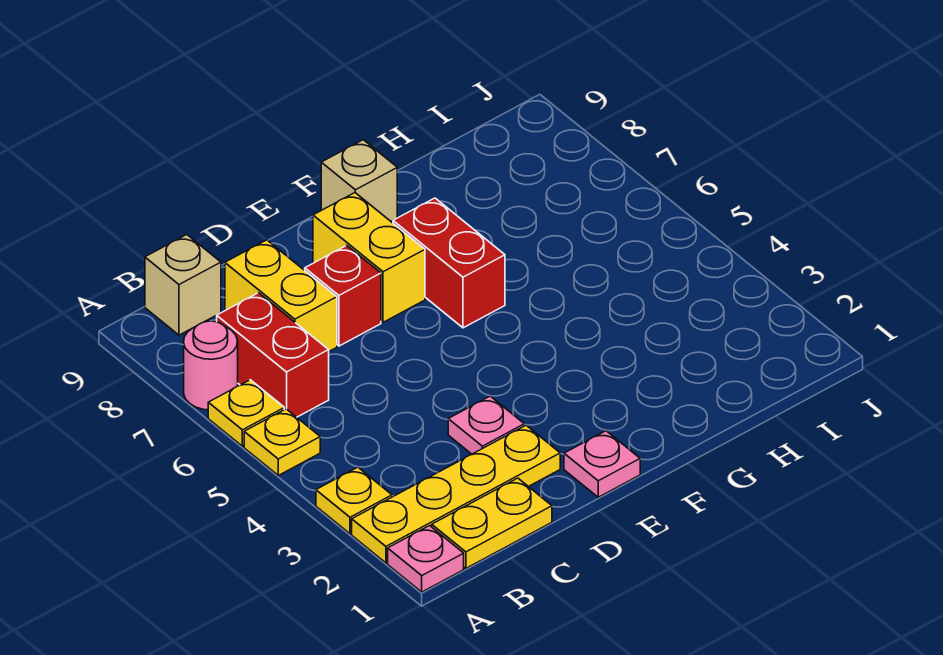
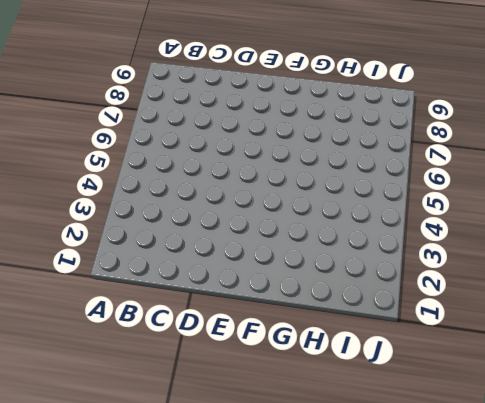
none -> pink plate A1 level 1
none -> yellow plate A2:D2 level 1
none -> yellow plate A3 level 1

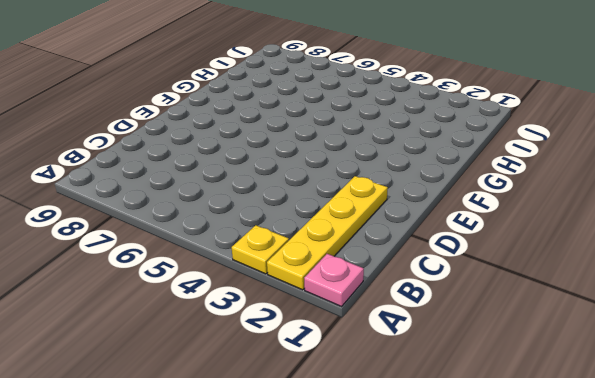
none -> yellow plate A5 level 1
none -> yellow plate A6 level 1
none -> pink round brick A7 level 1

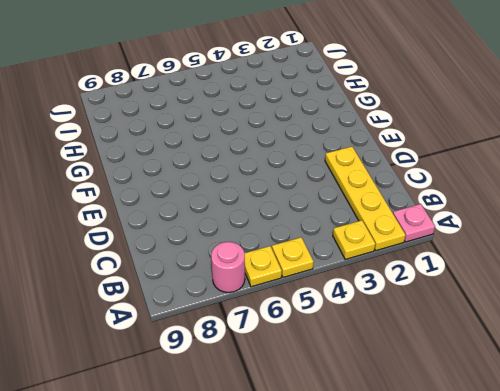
none -> yellow plate B1:C1 level 1
none -> red brick B6:B7 level 1
none -> tan brick B9 level 1

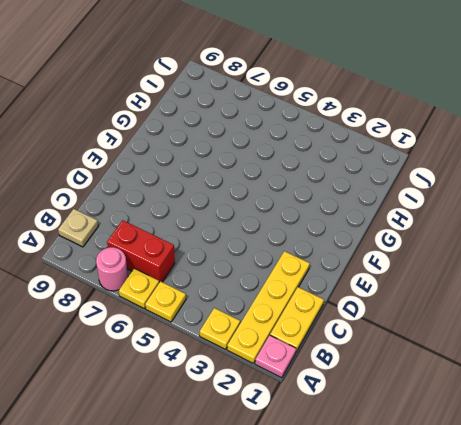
tan plate B9 level 1 -> tan brick B9 level 1
none -> yellow brick C7:C8 level 1
none -> pink plate D3 level 1
none -> red brick D7 level 1

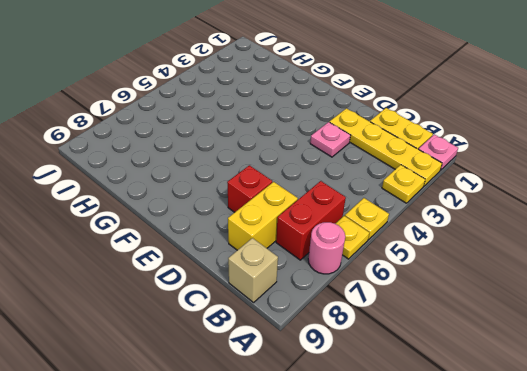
none -> pink plate E1 level 1
none -> yellow brick E7:E8 level 1
none -> red brick F6:F7 level 1

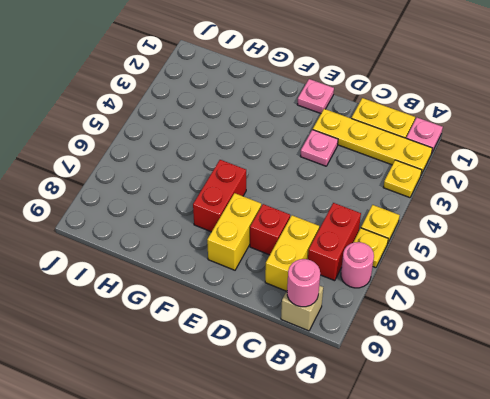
pink round brick B9 level 2 -> none
none -> tan brick F9 level 1

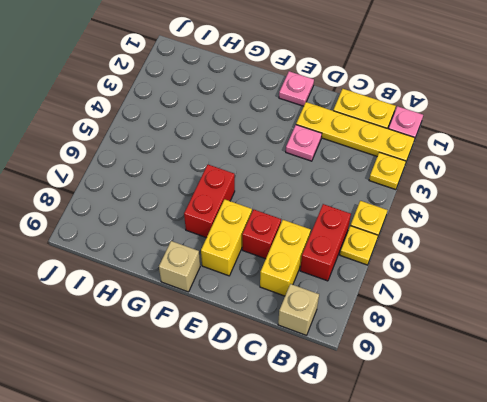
none -> pink round brick A7 level 1

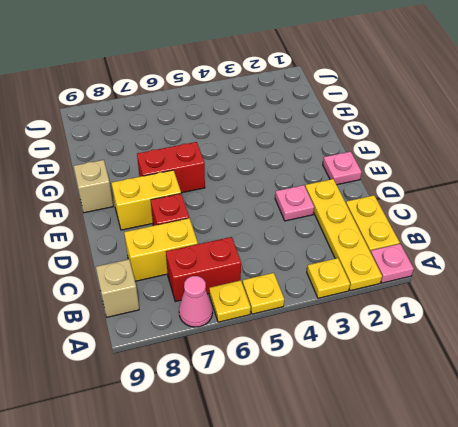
pink cone A7 level 1 -> pink round brick A7 level 1

